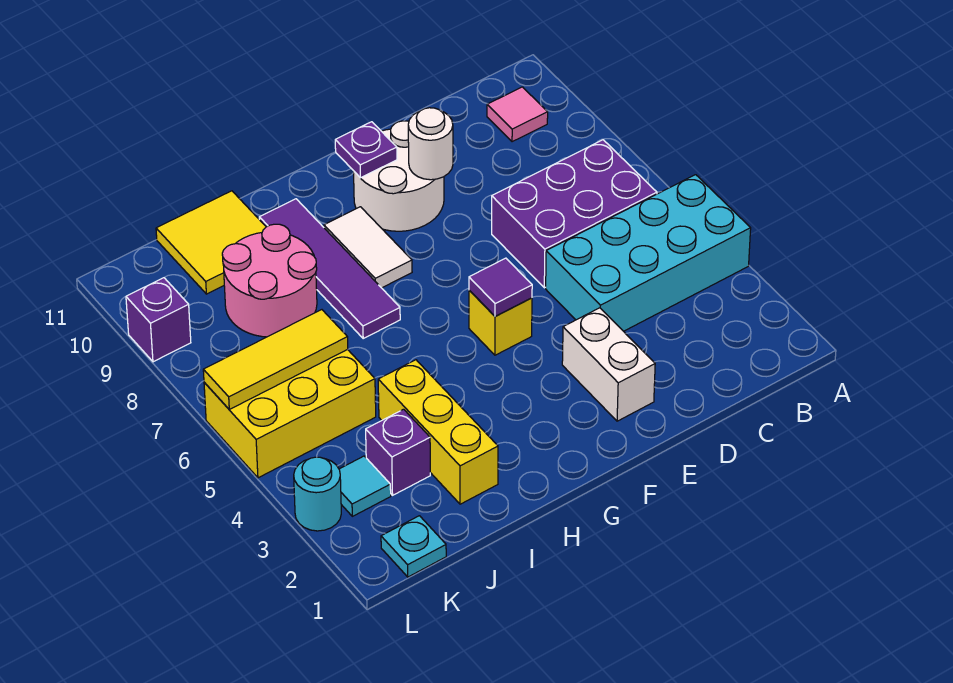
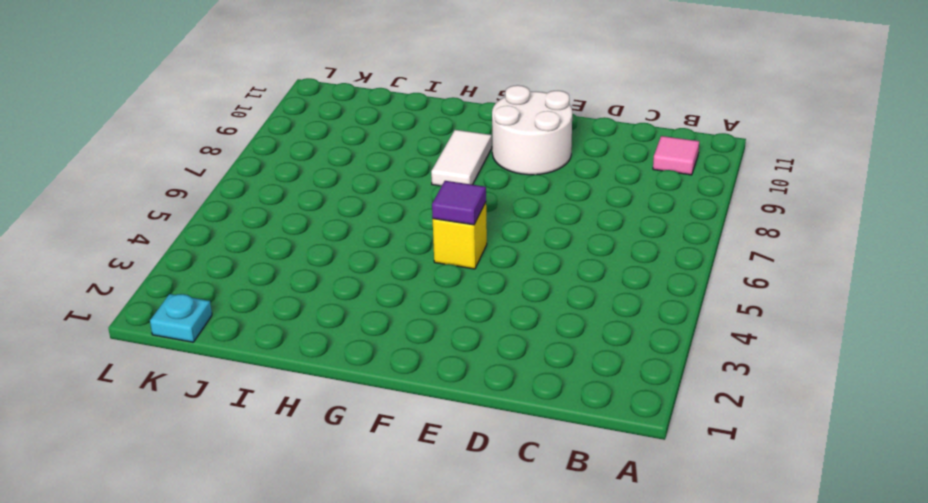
none -> cyan brick A4:D5 level 1
none -> purple brick B6:D7 level 1
none -> white brick E2:E3 level 1

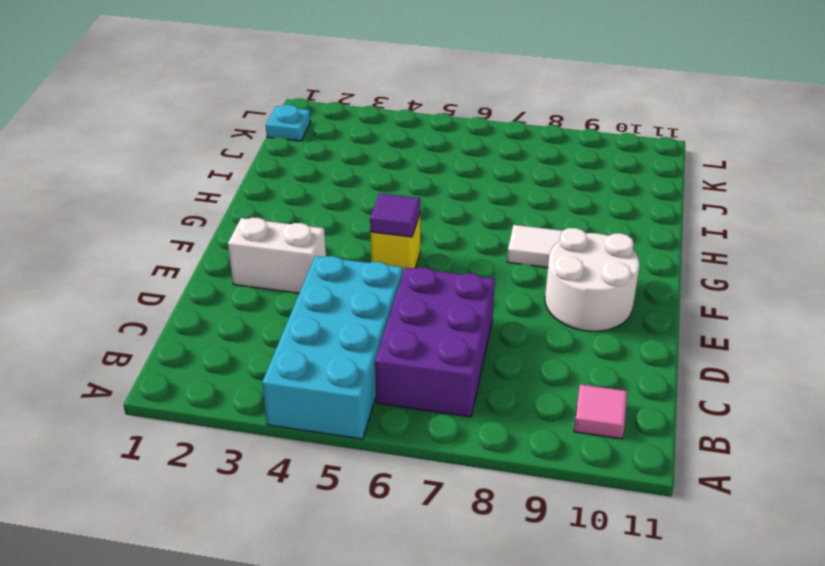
none -> purple tile H7:H10 level 1
none -> yellow brick I2:I4 level 1
none -> pink round brick I8:J9 level 1

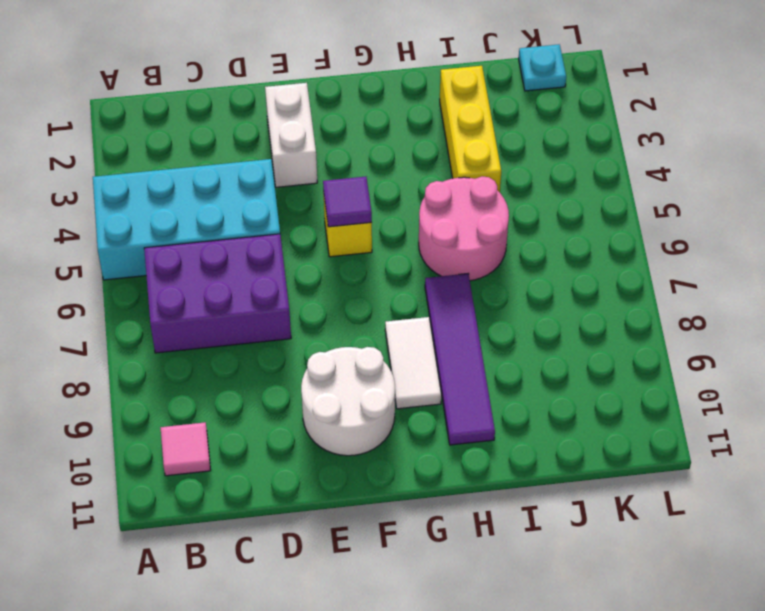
pink round brick H5:I6 level 1 -> pink round brick I8:J9 level 1
none -> yellow tile I10:J11 level 1
none -> purple brick J3 level 1
none -> yellow brick J5:L6 level 1

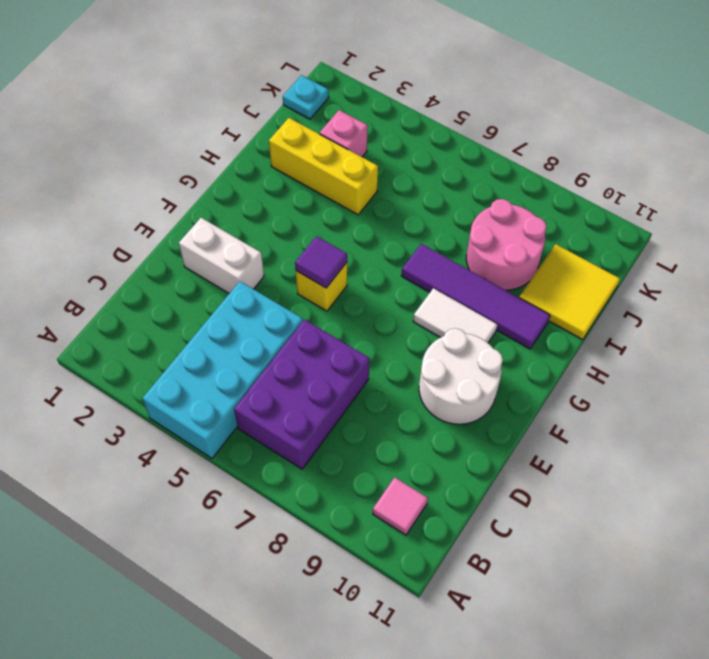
pink brick J3 level 1 -> purple brick J3 level 1
none -> yellow brick J5:L6 level 1
none -> cyan tile K3 level 1
none -> cyan round brick L3 level 1

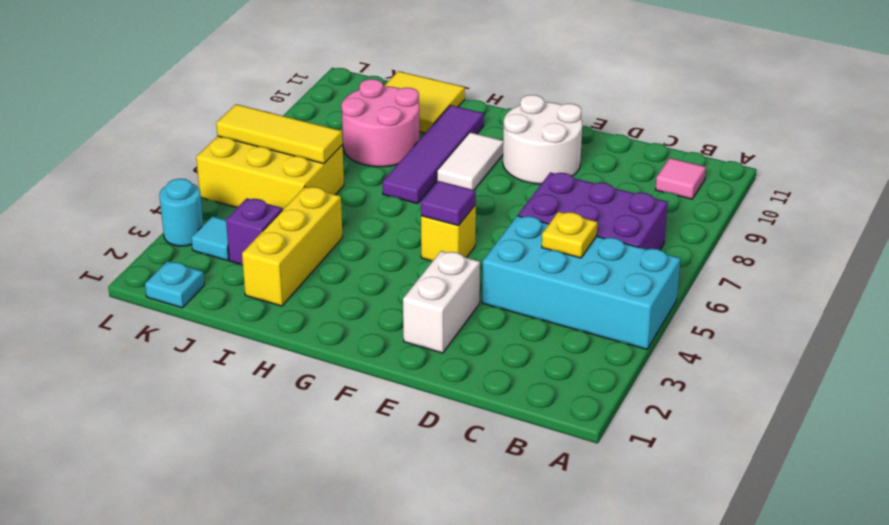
yellow plate C5 level 2 -> none
none -> purple brick L9 level 1
none -> white round brick E9 level 2
none -> purple plate F10 level 2

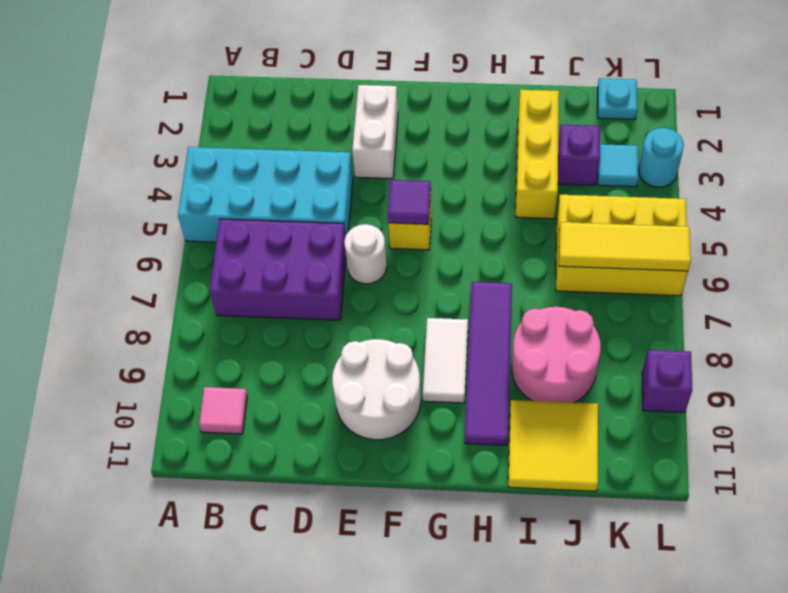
white round brick E6 level 1 -> white round brick E9 level 2
none -> purple plate F10 level 2

